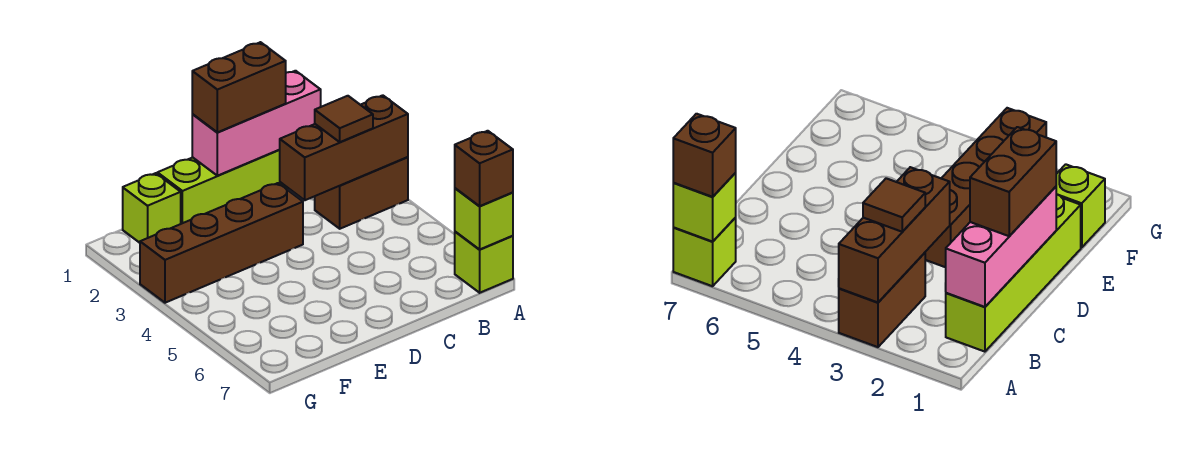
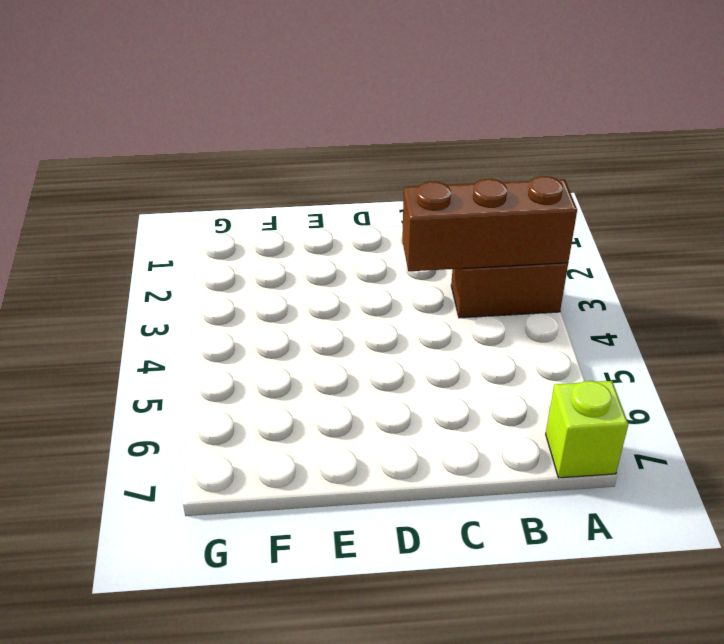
none -> lime brick B1:E1 level 1
none -> brown brick D3:G3 level 1

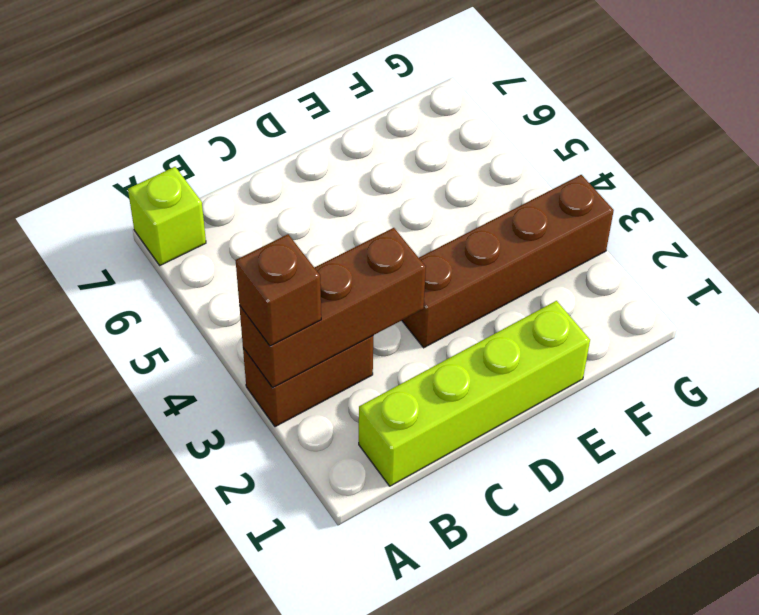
brown brick A3 level 3 -> brown brick A7 level 3
none -> lime brick F1 level 1
none -> lime brick A7 level 2

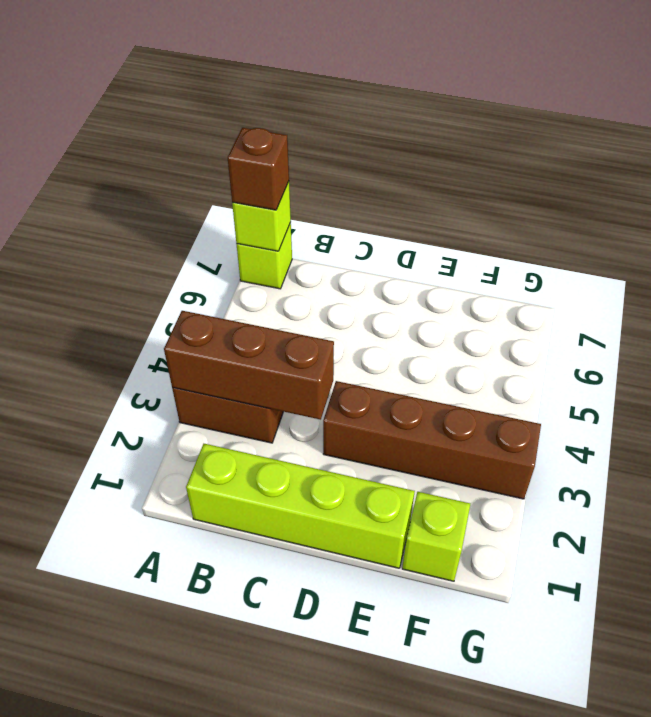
none -> pink brick B1:D1 level 2
none -> brown tile B3 level 3

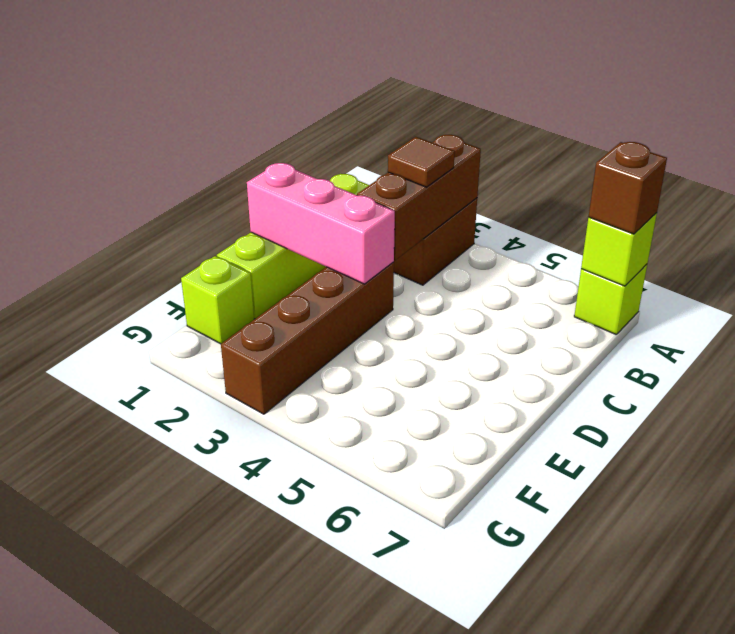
pink brick D1:D3 level 2 -> pink brick B1:D1 level 2
none -> brown brick C1:D1 level 3

